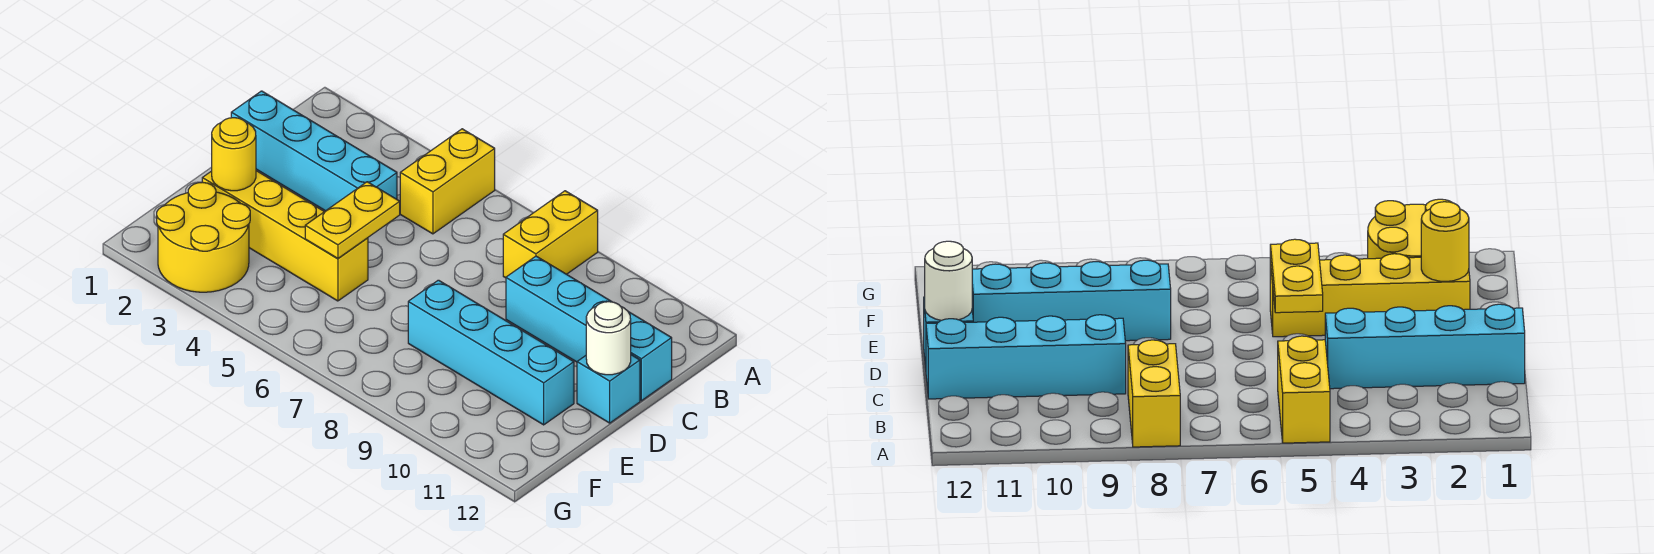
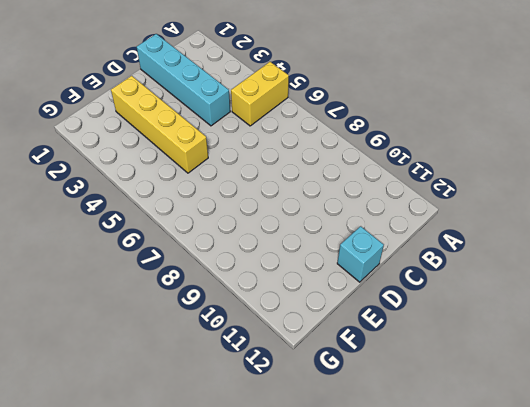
none -> yellow brick A8:B8 level 1
none -> cyan brick C9:C12 level 1

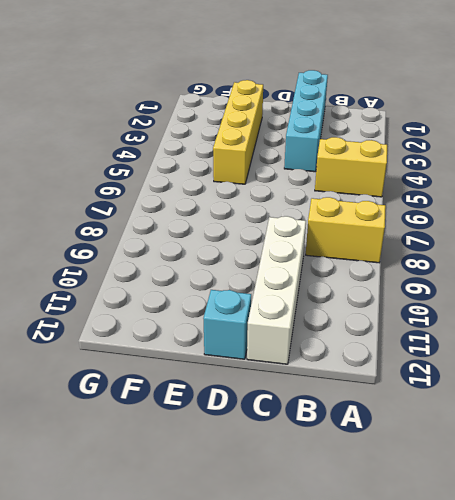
white brick C9:C12 level 1 -> cyan brick C9:C12 level 1
none -> cyan brick E8:E11 level 1
none -> yellow round brick F2:G3 level 1

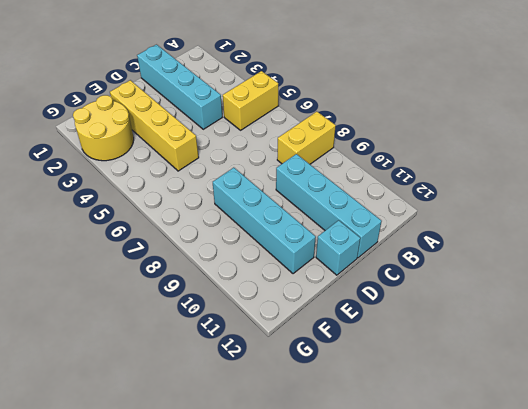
none -> yellow plate D5:E5 level 2
none -> white round brick D12 level 2

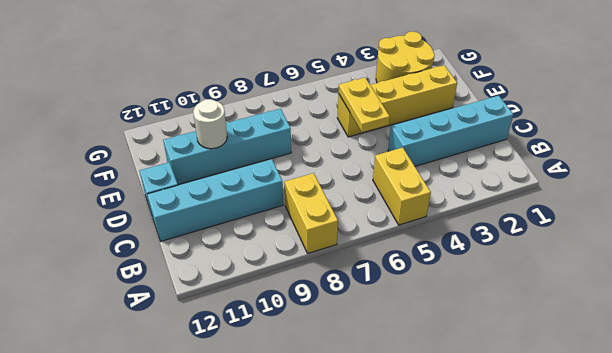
white round brick E10 level 2 -> white round brick D12 level 2
none -> yellow round brick E2 level 2

